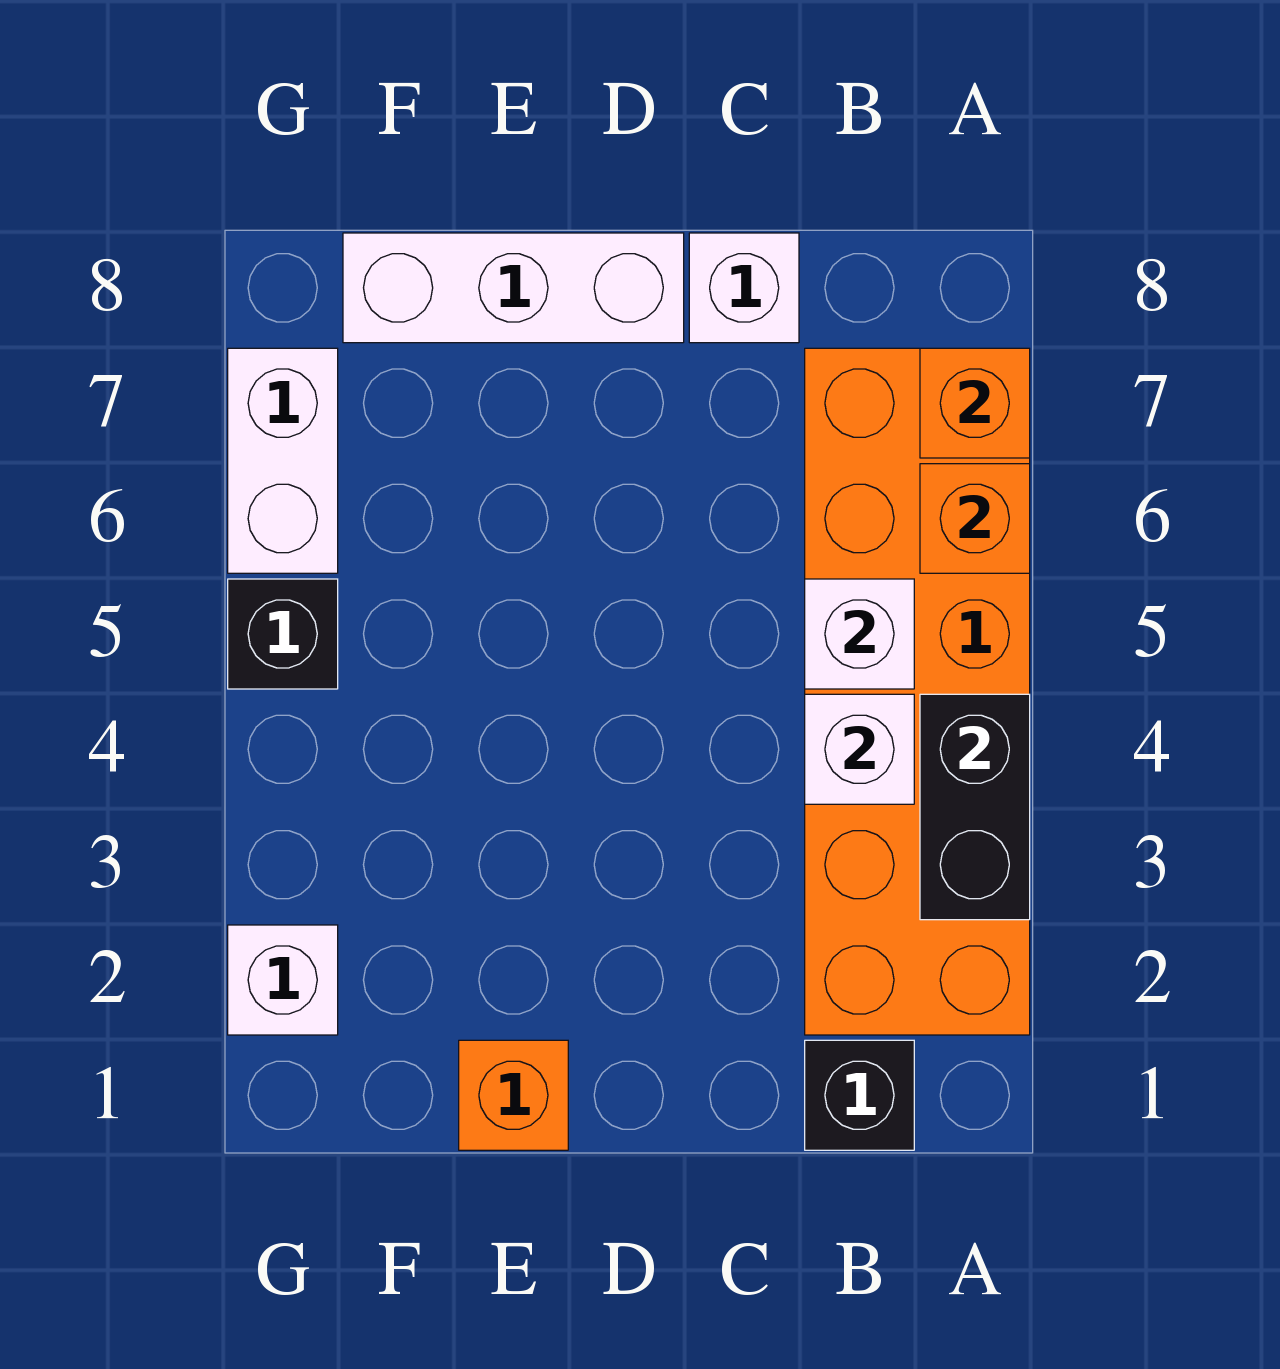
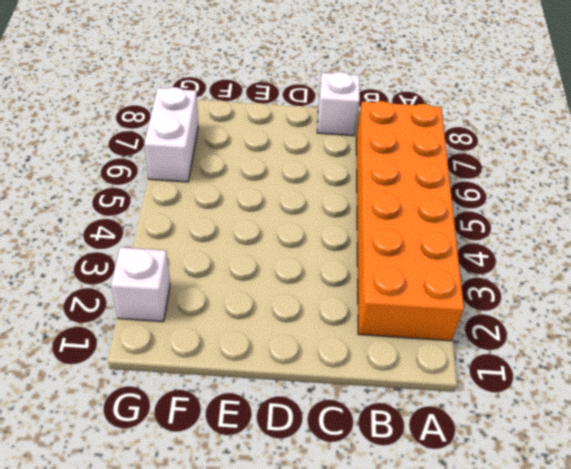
none -> black brick B1 level 1
none -> white brick D8:F8 level 1
none -> orange brick E1 level 1

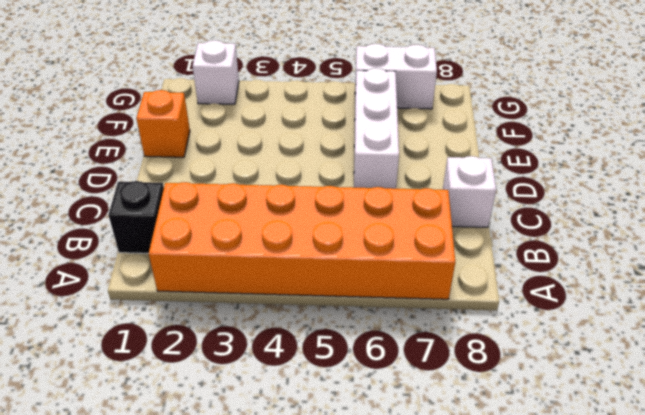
white brick D6:F6 level 1 -> white brick D8:F8 level 1
none -> black brick G5 level 1
none -> black brick A3:A4 level 2
none -> orange brick A6 level 2

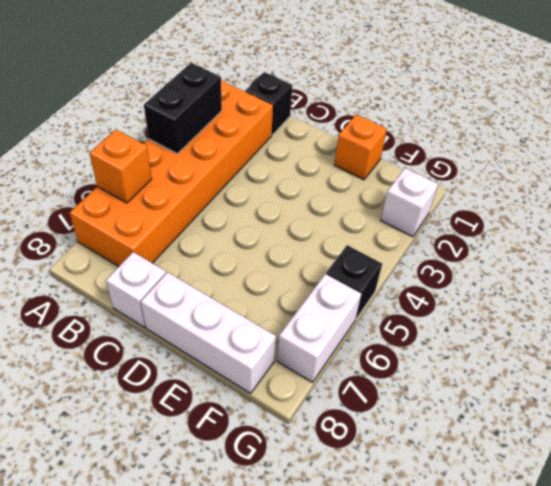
none -> orange brick A7 level 2
none -> white brick B4 level 2
none -> white brick B5 level 2

